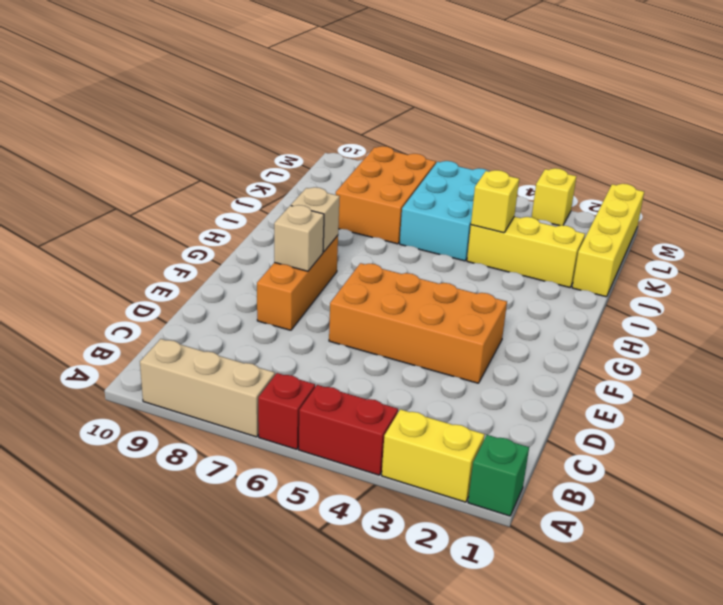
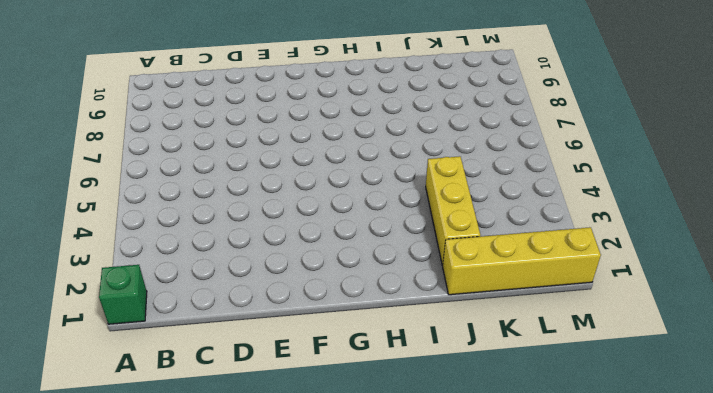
none -> yellow brick A2:A3 level 1
none -> red brick A4:A5 level 1
none -> red brick A6 level 1

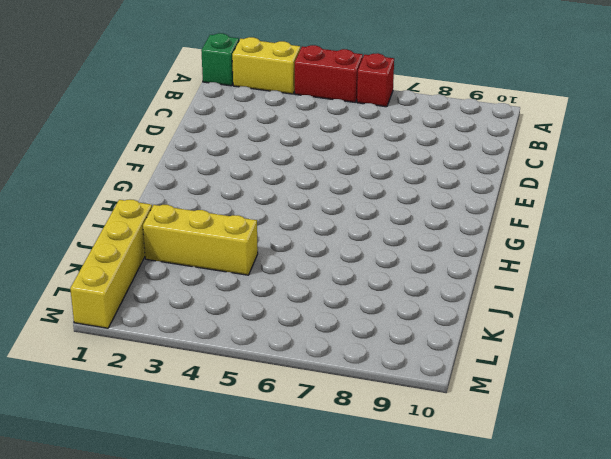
none -> tan brick A7:A9 level 1
none -> orange brick E3:F6 level 1
none -> orange brick E8:G8 level 1

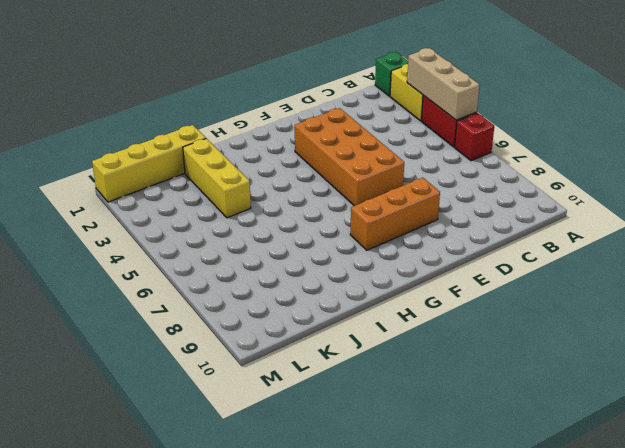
tan brick A3:A5 level 2 -> tan brick A7:A9 level 1
none -> cyan brick J5:L6 level 1
none -> orange brick J7:L8 level 1
none -> yellow brick M3 level 1

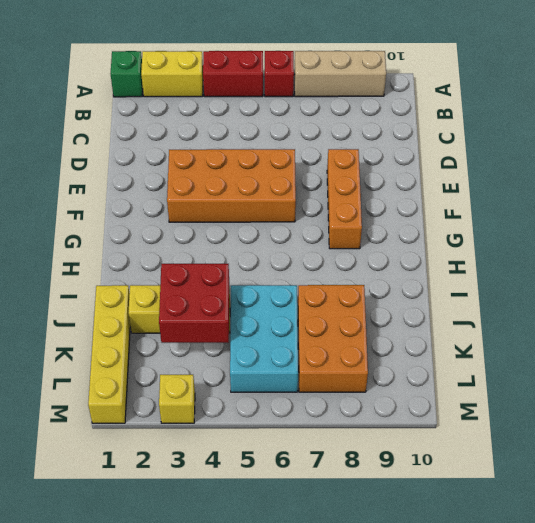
red brick J3:K4 level 2 -> yellow brick J4 level 2
none -> tan brick F8 level 2
none -> tan brick G8 level 2

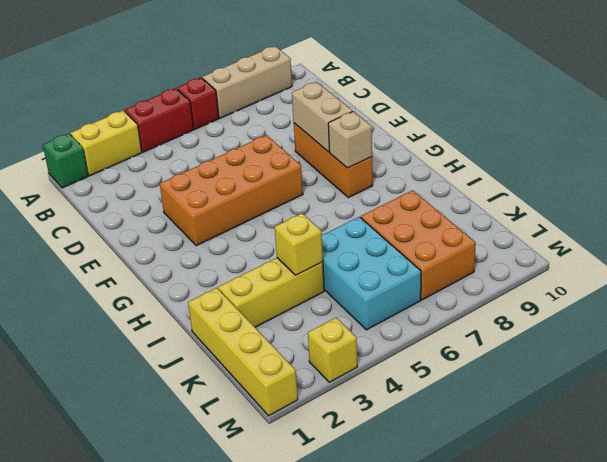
tan brick E8:F8 level 2 -> tan brick F8 level 2

